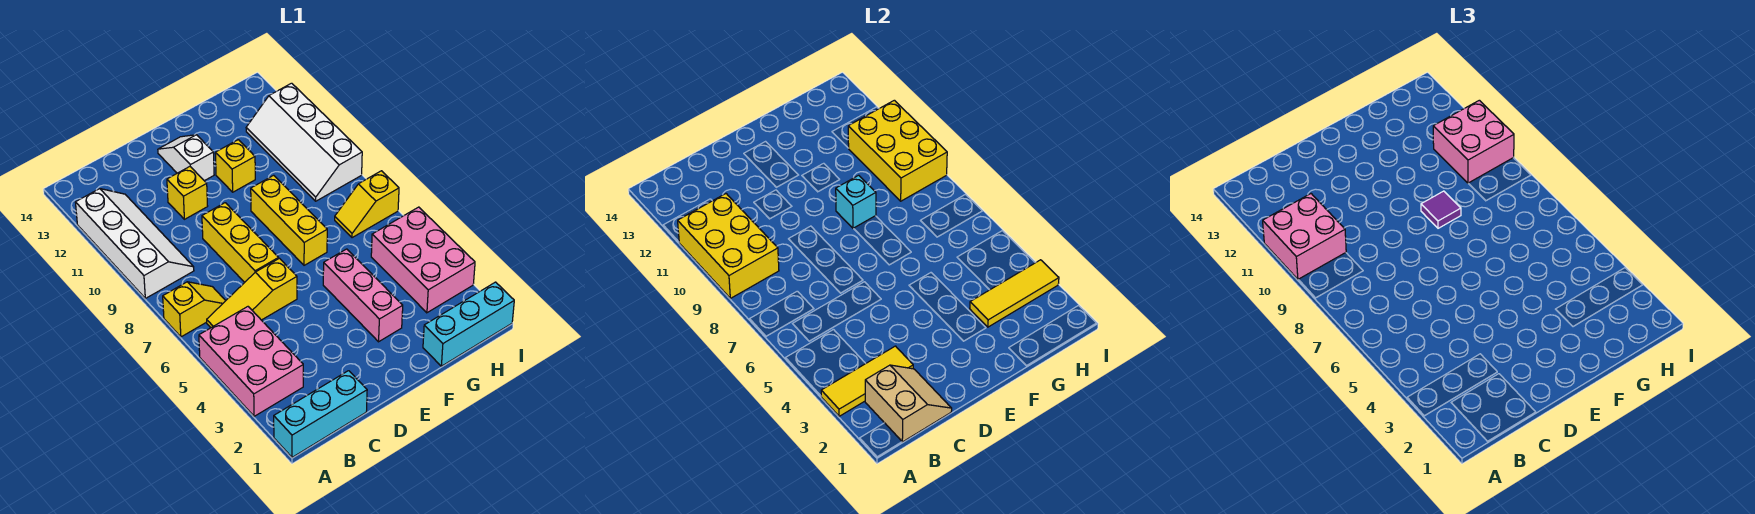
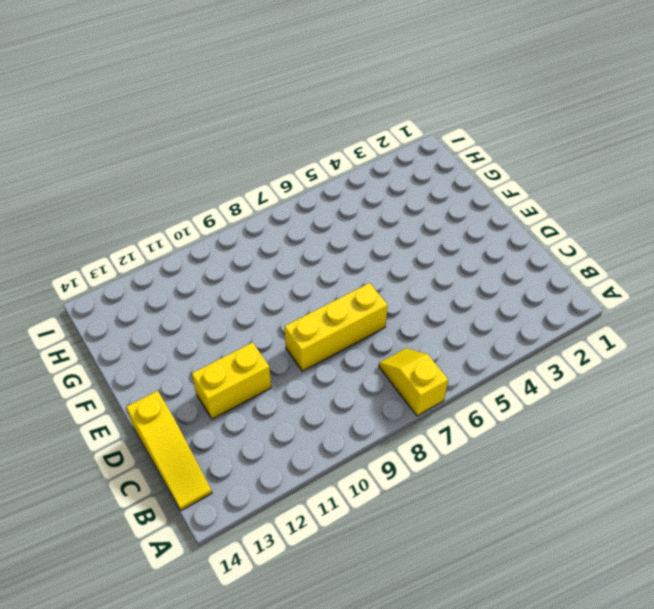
yellow slope B14:D14 level 1 top D -> yellow slope B6:D6 level 1 top D
yellow brick D11:D12 level 1 -> yellow brick D11 level 1
none -> cyan brick A1:C1 level 1
none -> pink brick A3:B5 level 1
none -> white slope A9:B12 level 1 top A

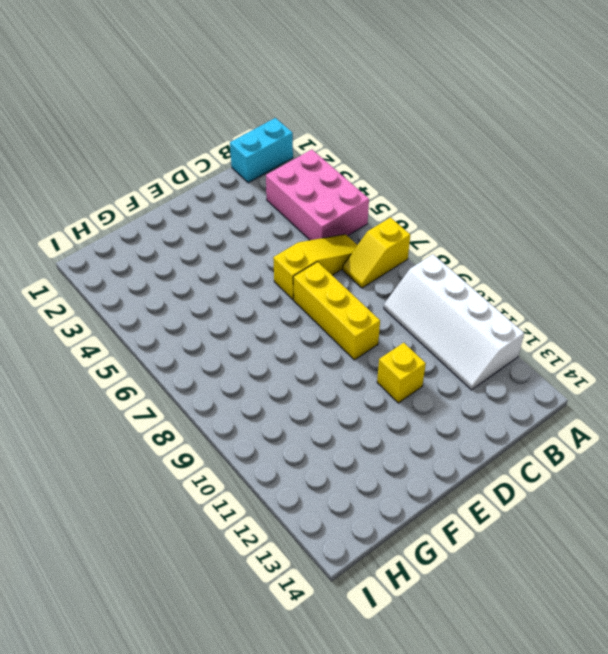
cyan brick A1:B1 level 1 -> cyan brick A1:C1 level 1
none -> white slope E12:E13 level 1 top 12
none -> pink brick F3:F5 level 1
none -> yellow brick F7:F9 level 1

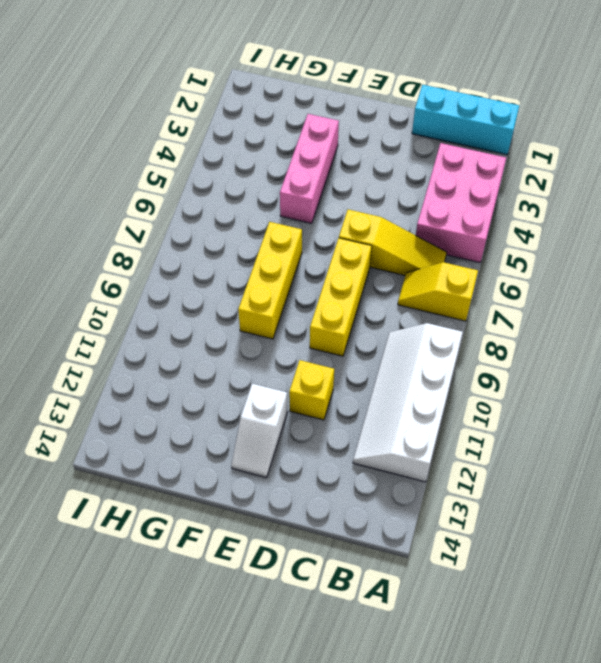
none -> yellow brick F11 level 1
none -> cyan brick G1:I1 level 1
none -> pink brick H3:I5 level 1

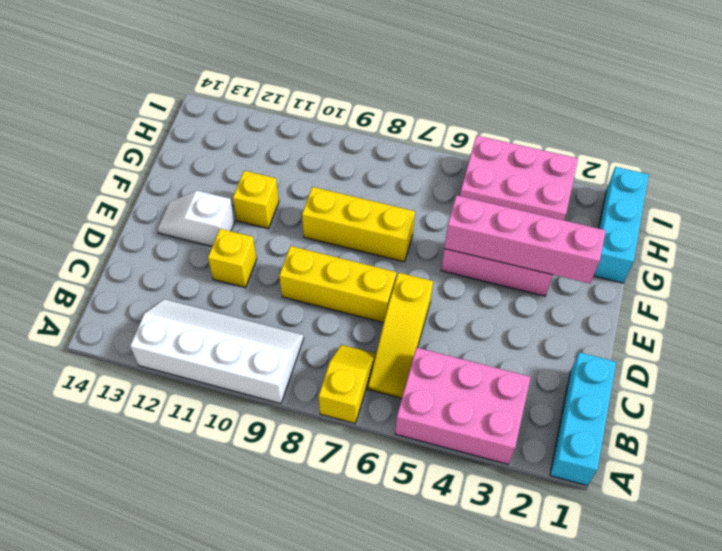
pink brick F2:F5 level 2 -> none
none -> yellow slope H7:I7 level 1 top I
none -> white slope H9:I12 level 1 top I
none -> yellow tile A3:C3 level 2

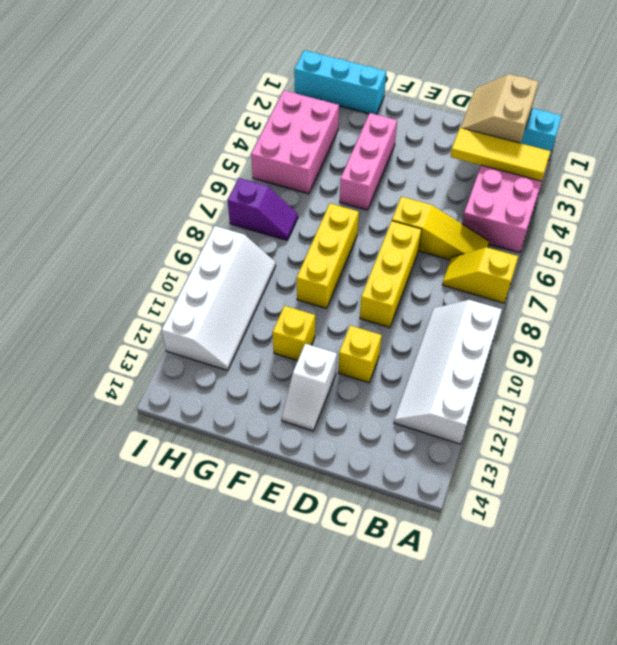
purple slope H7:I7 level 1 top I -> yellow slope H7:I7 level 1 top I
none -> yellow brick A9:B11 level 2
none -> cyan brick F9 level 2
none -> yellow tile G3:I3 level 2

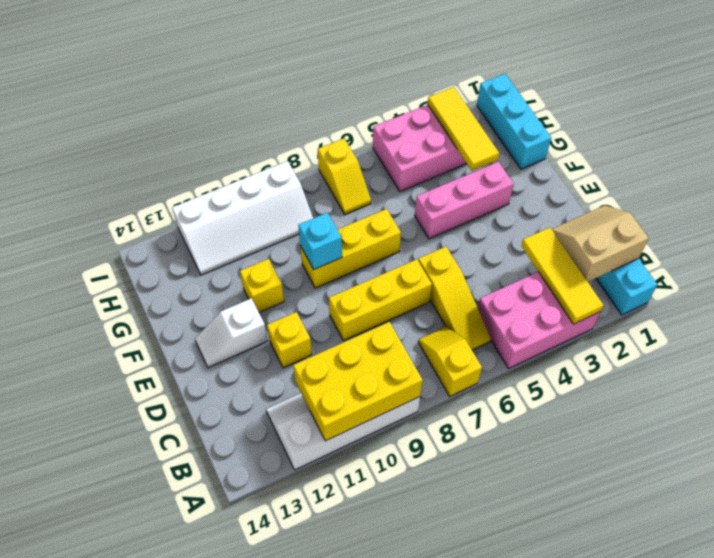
none -> yellow brick H9:I11 level 2
none -> pink brick A10:B11 level 3
none -> purple tile F9 level 3

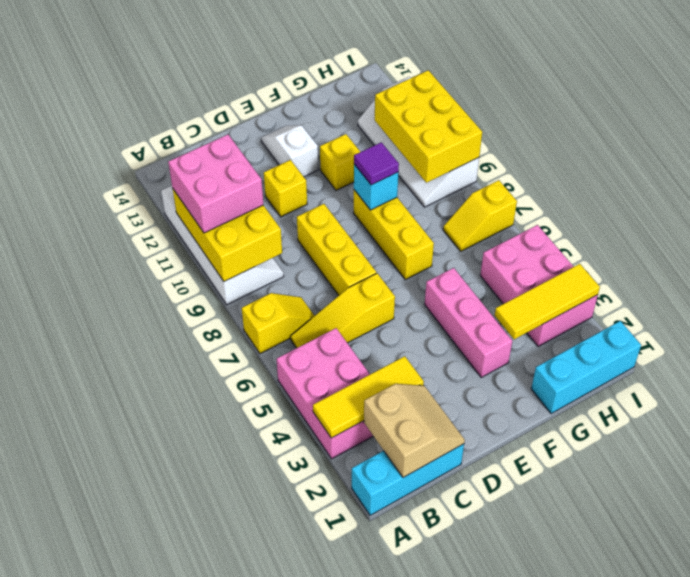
none -> pink brick H10:I11 level 3

